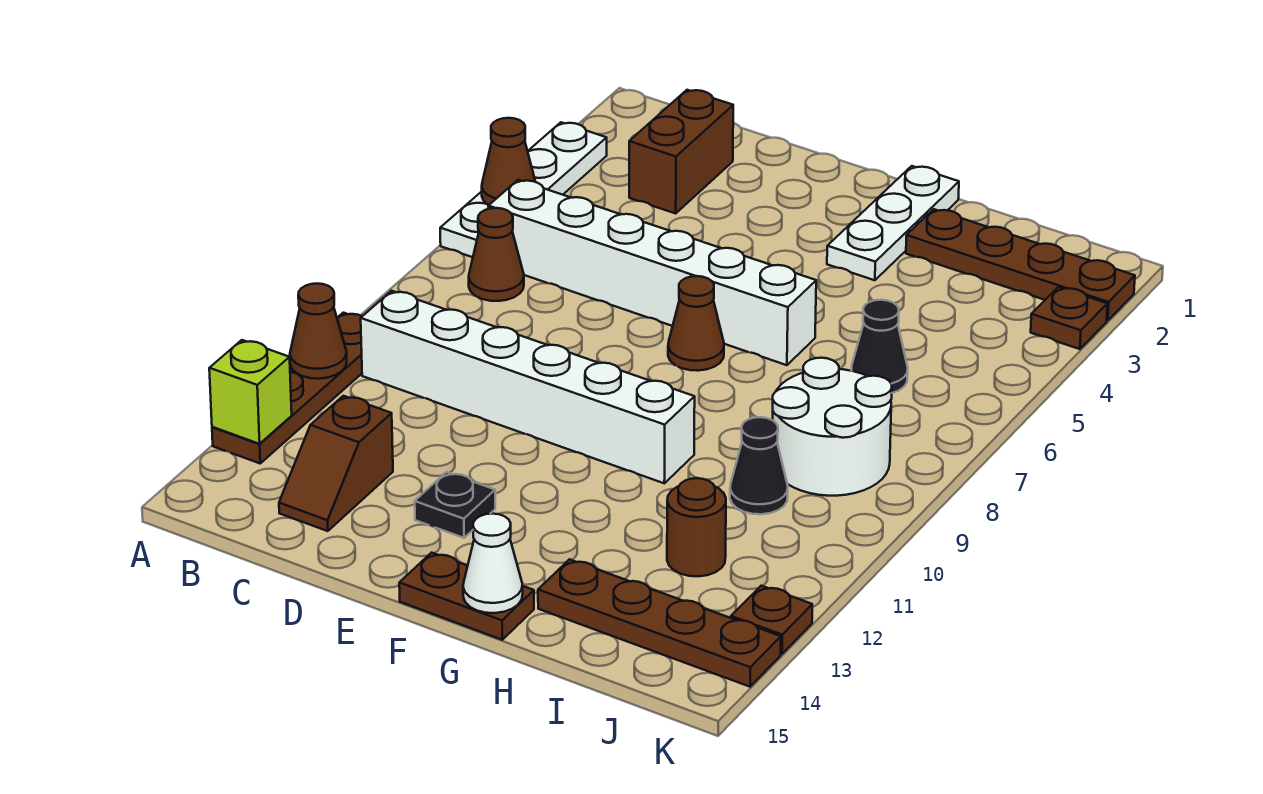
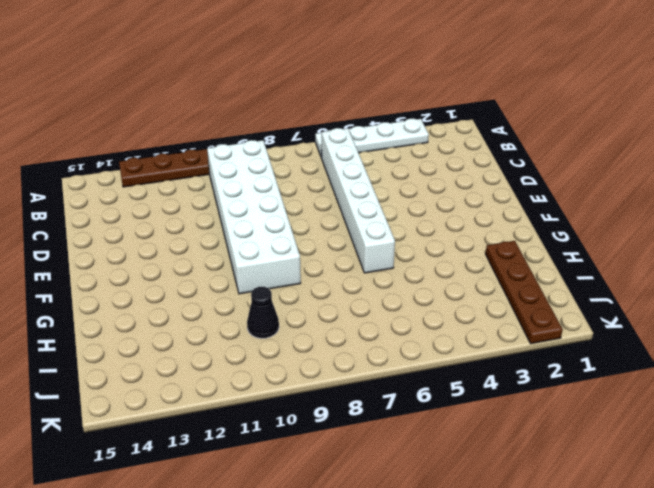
white brick B9:G10 level 1 -> white brick B10:G10 level 1
none -> brown cone B7 level 1
none -> brown brick C2:C3 level 1
none -> brown slope C13:C14 level 1 top 13

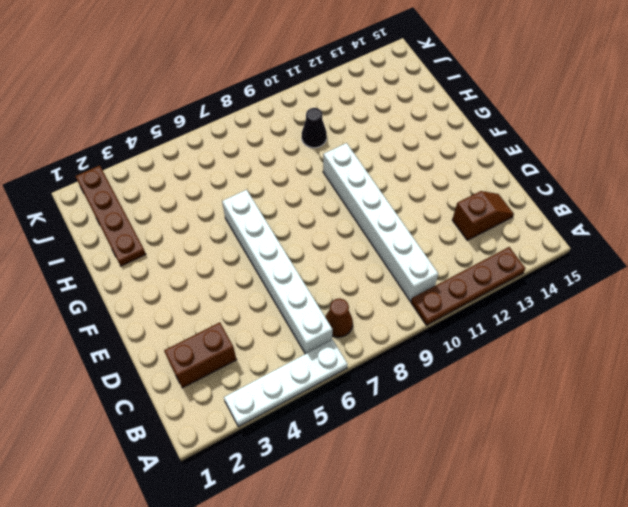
none -> black plate E13 level 1
none -> brown cone F7 level 1
none -> brown plate F15:G15 level 1

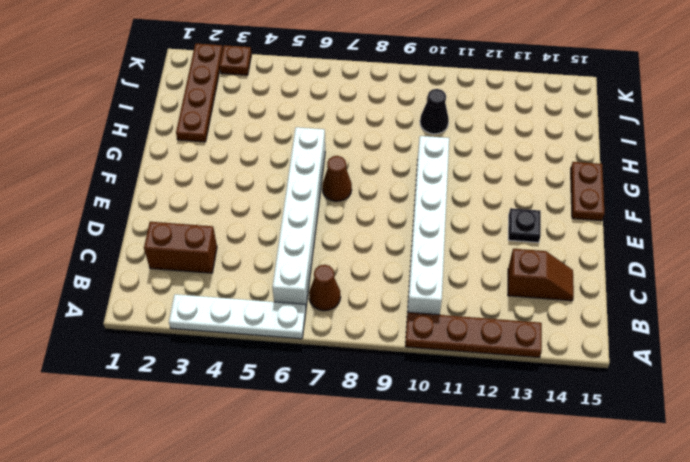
none -> white plate G1:G3 level 1
none -> brown plate H14:K14 level 1
none -> black cone I6 level 1

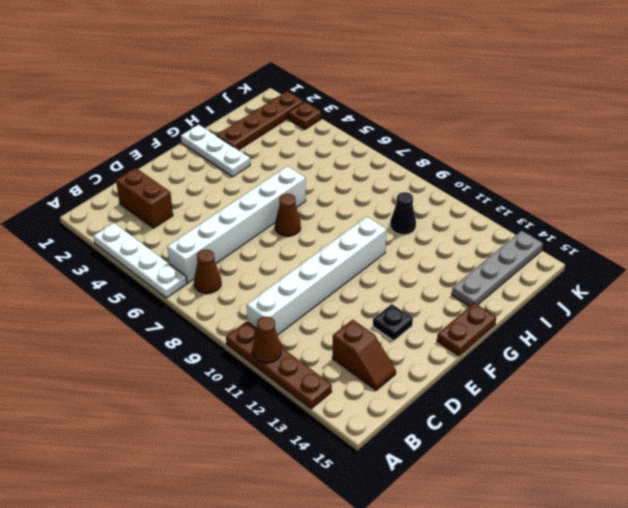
grey plate H14:K14 level 1 -> brown plate H14:K14 level 1
none -> black cone I6 level 1
none -> white round brick I8:J9 level 1
none -> brown round brick I12 level 1

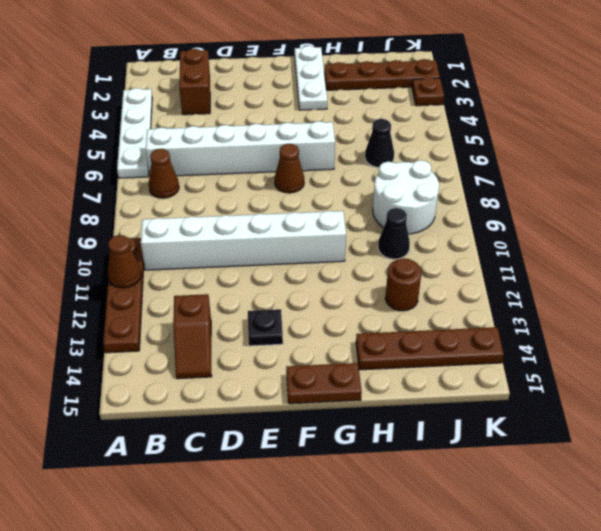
none -> brown plate K13 level 1
none -> brown cone A5 level 2
none -> lime brick A13 level 2

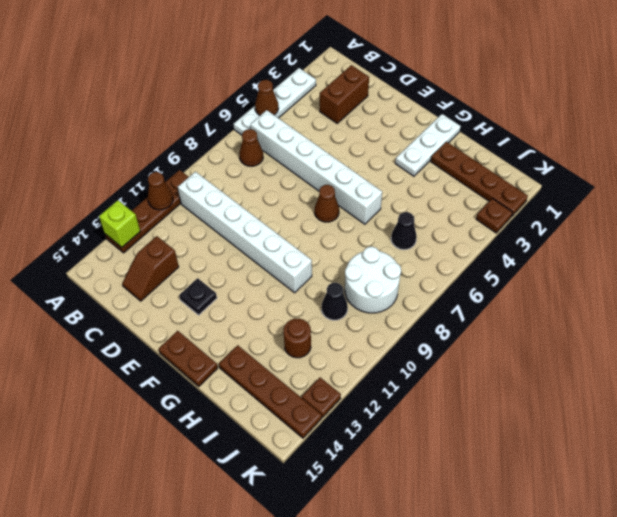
none -> white cone G15 level 2

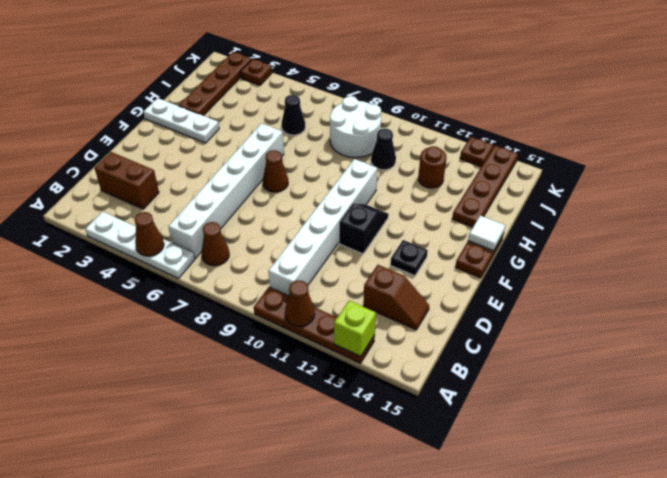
black slope E11:F11 level 1 top E -> none
white tile G15 level 2 -> white cone G15 level 2

